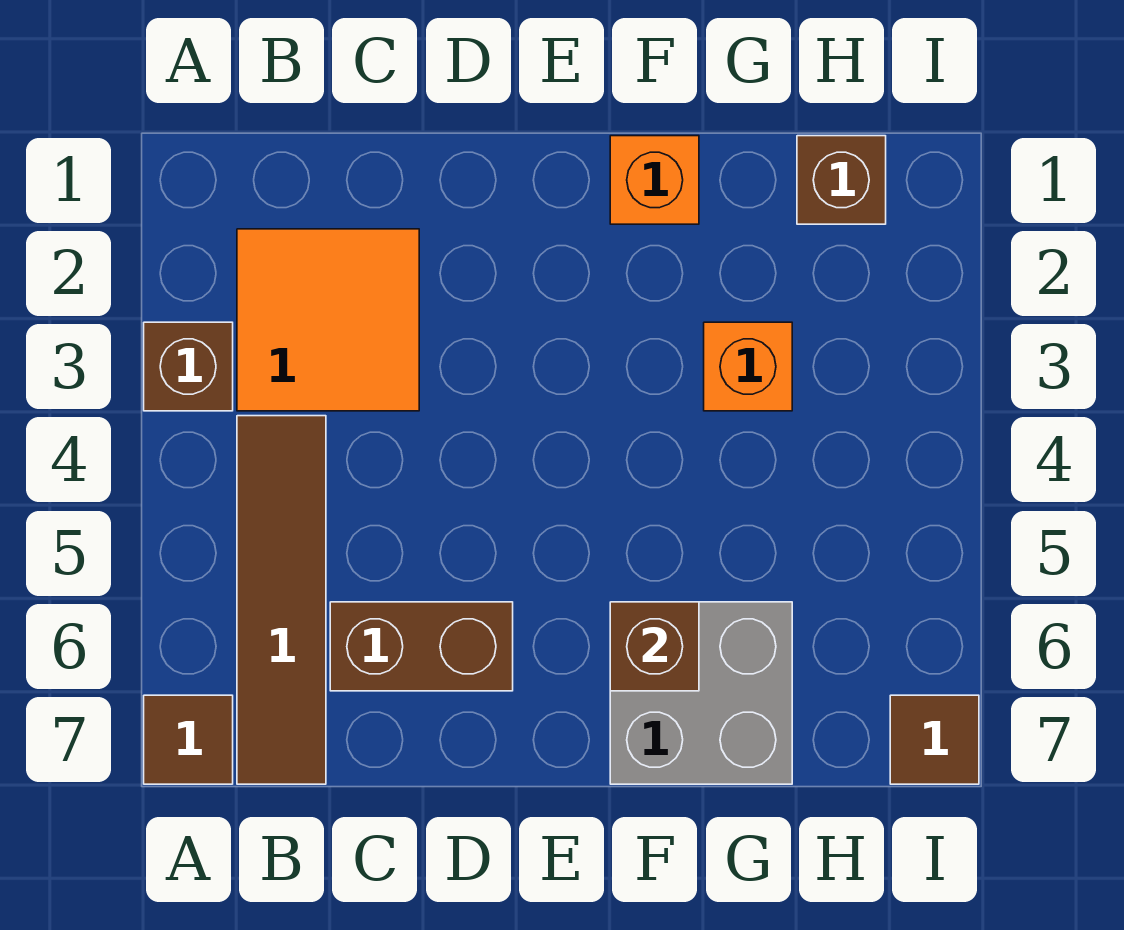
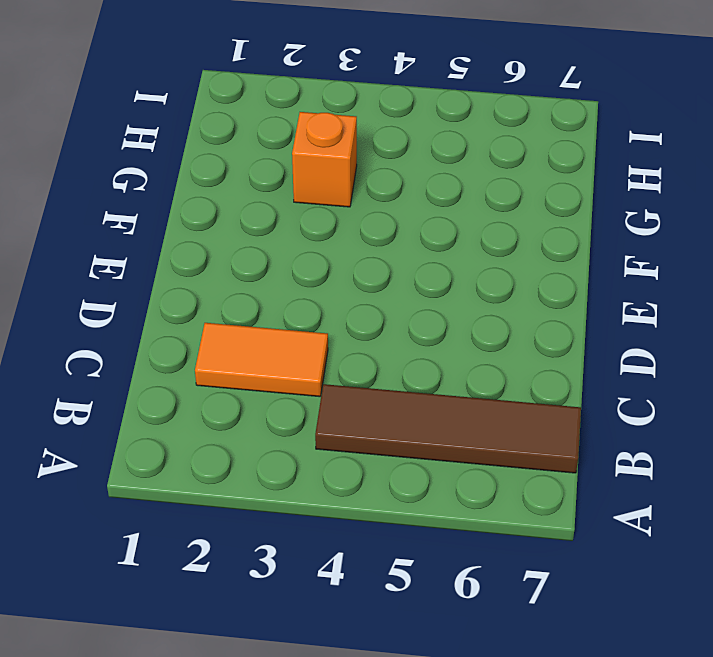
orange tile C2:C3 level 1 -> orange tile B2:C3 level 1
none -> brown brick A3 level 1
none -> brown tile A7 level 1

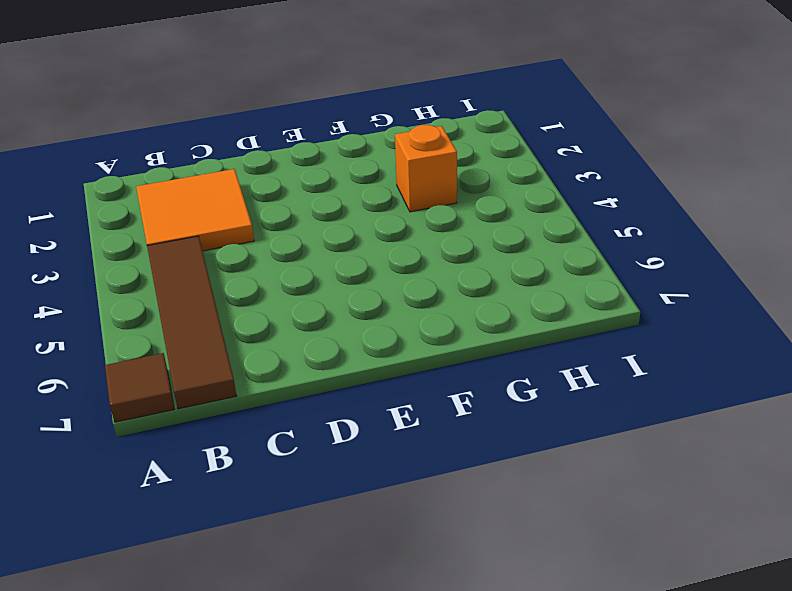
none -> brown brick A3 level 1
none -> brown brick C6:D6 level 1

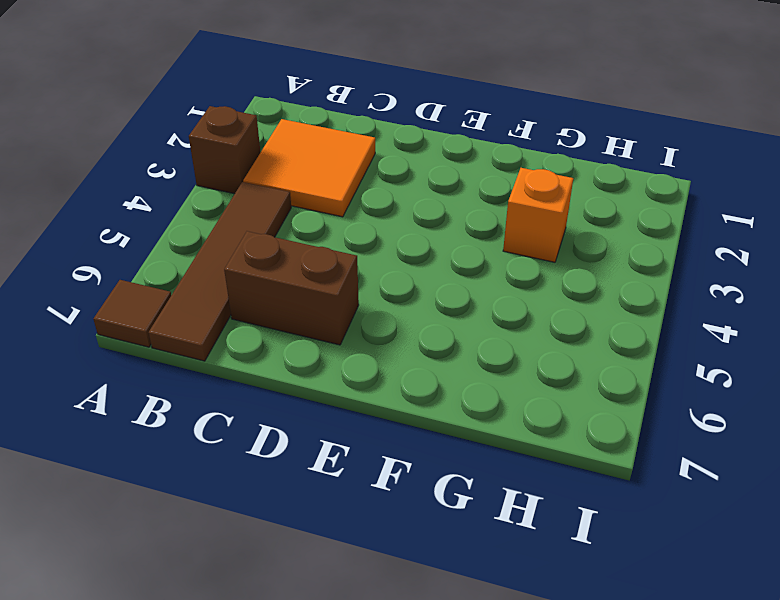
none -> orange brick F1 level 1
none -> grey brick F6:G7 level 1

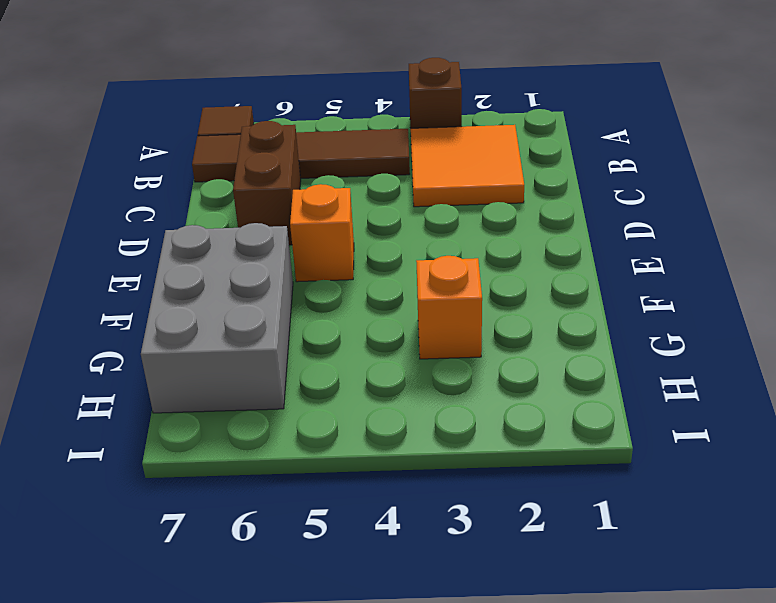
orange brick E5 level 1 -> orange brick F1 level 1
grey brick F6:H7 level 1 -> grey brick F6:G7 level 1
none -> brown brick H1 level 1
none -> brown tile I7 level 1

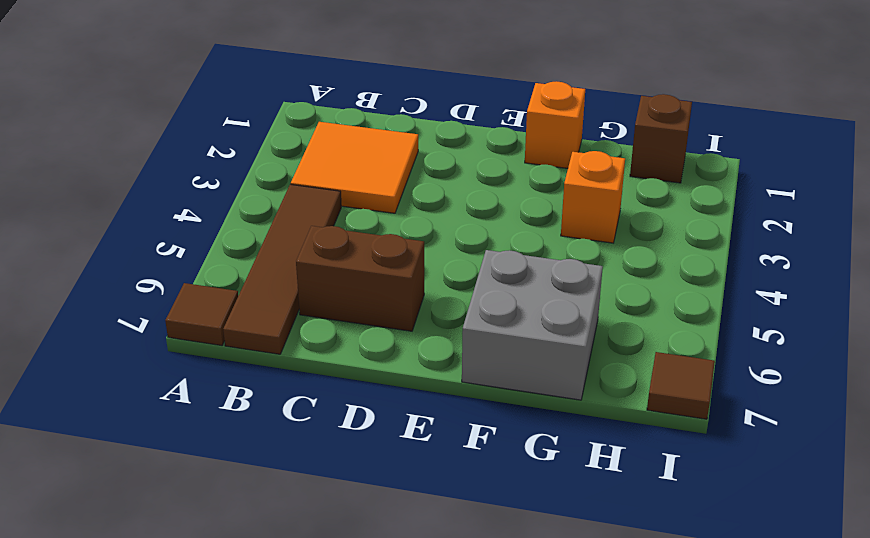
none -> brown brick A3 level 1
none -> brown brick F6 level 2

